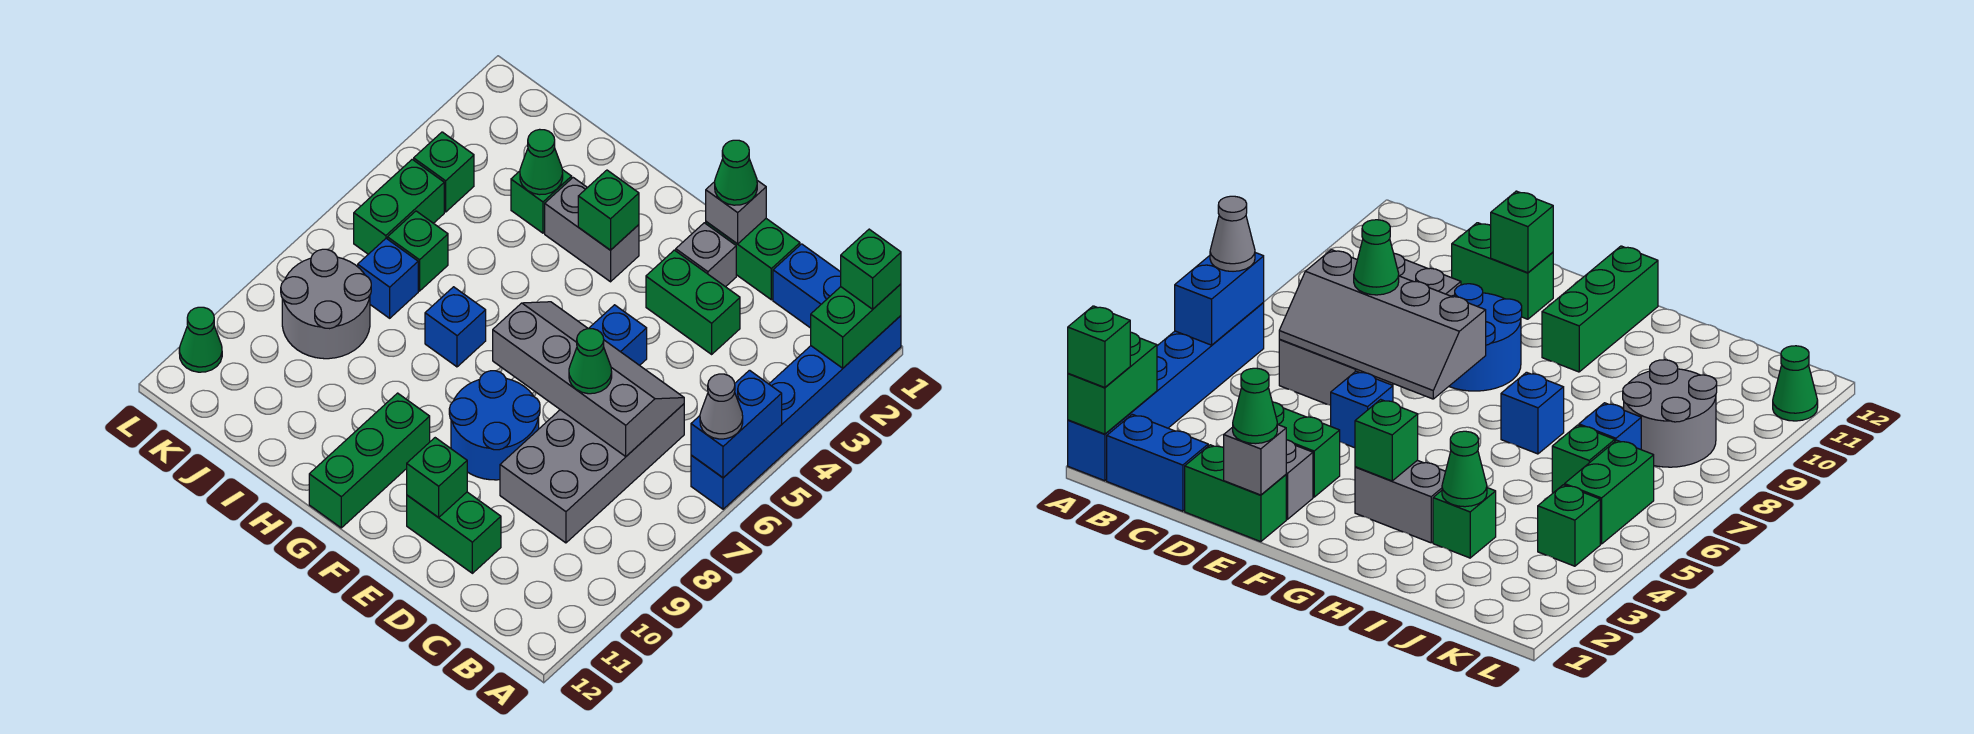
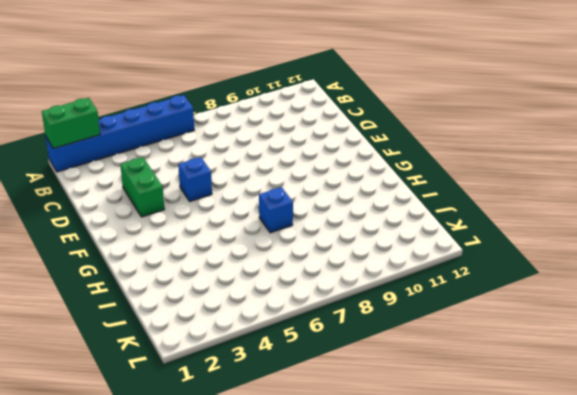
none -> blue brick B1:C1 level 1
none -> grey brick C6:D9 level 1
none -> green brick D1:E1 level 1
none -> green brick D11:E11 level 1

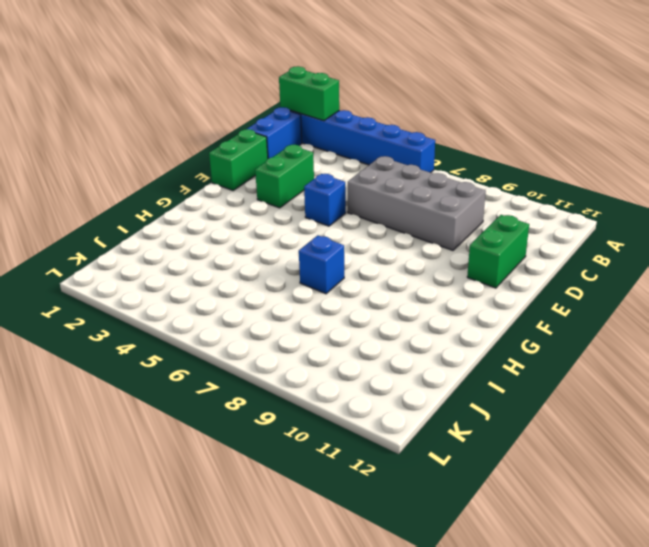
none -> grey brick E2 level 1
none -> blue round brick E8:F9 level 1
none -> grey brick G3:H3 level 1
none -> green brick G10:G12 level 1

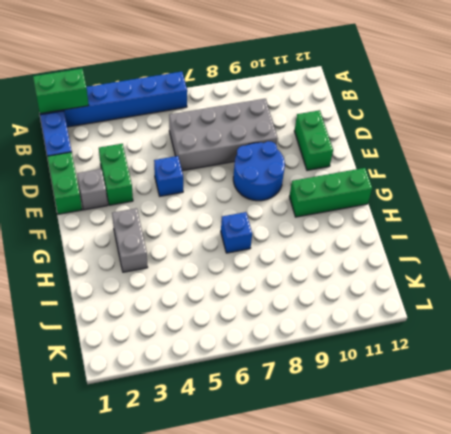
none -> green brick I3 level 1
none -> green brick J6 level 1
none -> blue brick J7 level 1
none -> grey round brick J8:K9 level 1

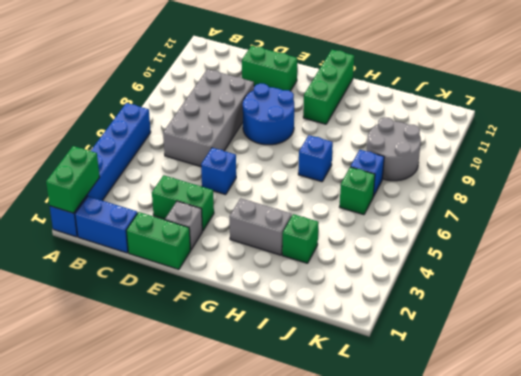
none -> green brick K4 level 1
none -> green brick K5:K6 level 1
none -> green cone L11 level 1
none -> blue brick A5:A6 level 2

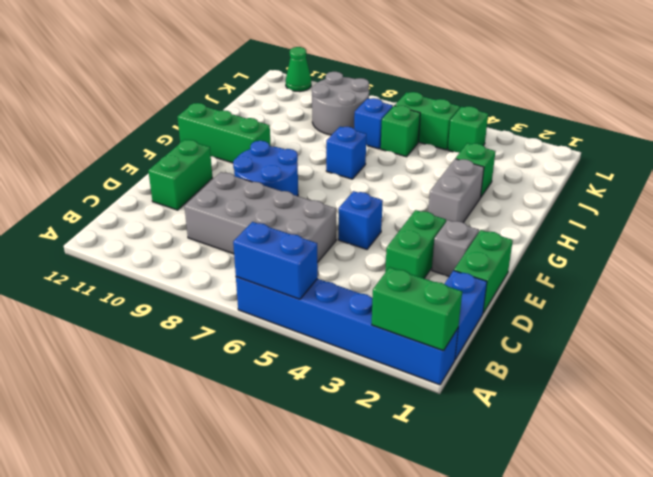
none -> grey slope C6:F7 level 2 top 7
none -> grey brick E1 level 2
none -> green brick E11 level 2
none -> green brick G3 level 2

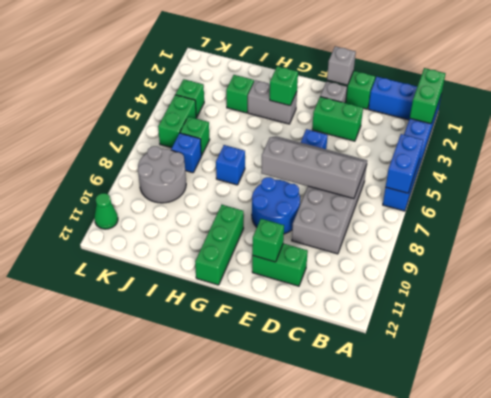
none -> green cone I3 level 2
none -> green brick A1 level 3
none -> grey cone A6 level 3
none -> green cone D7 level 3

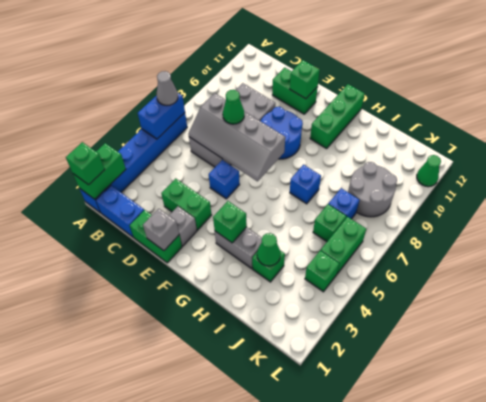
none -> green cone E1 level 3

